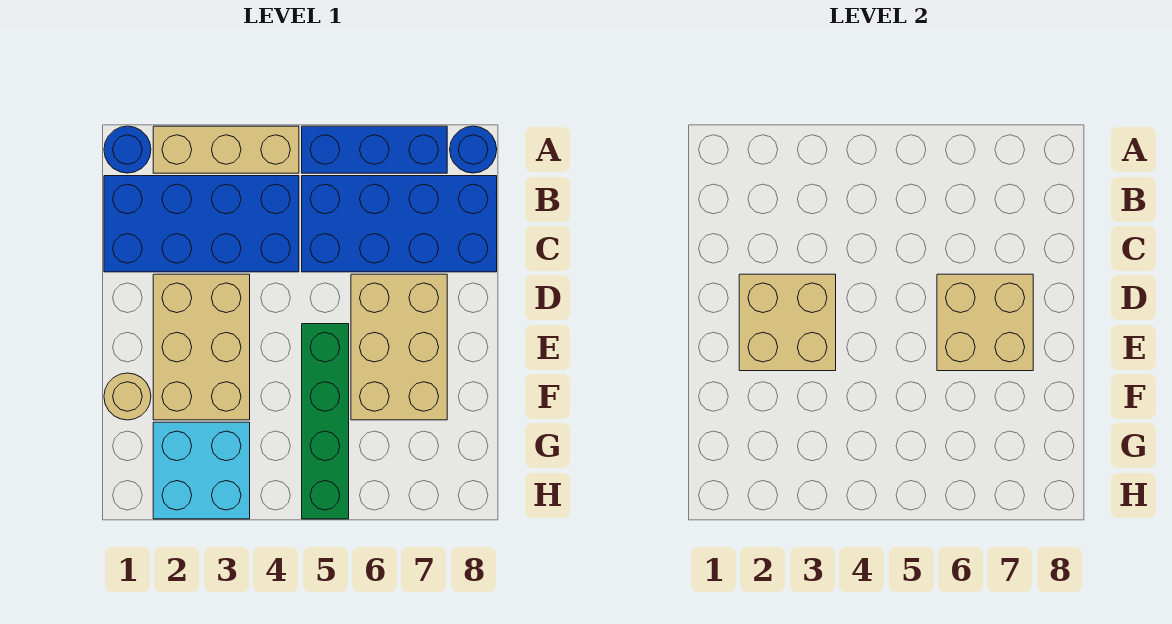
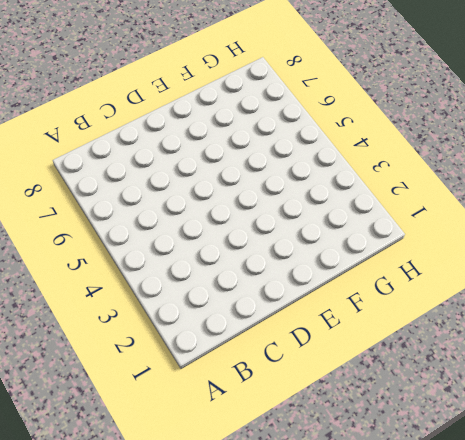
none -> blue round brick A1 level 1
none -> tan brick A2:A4 level 1
none -> blue brick A5:A7 level 1

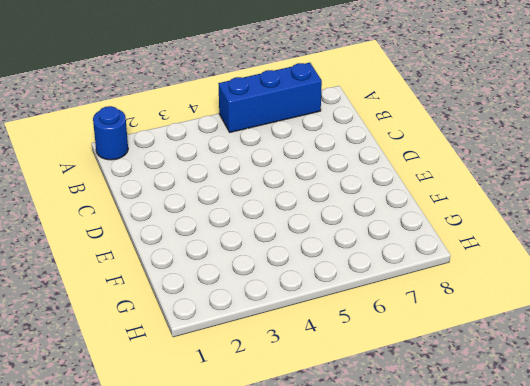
none -> tan brick A2:A4 level 1
none -> blue round brick A8 level 1
none -> blue brick B1:C4 level 1

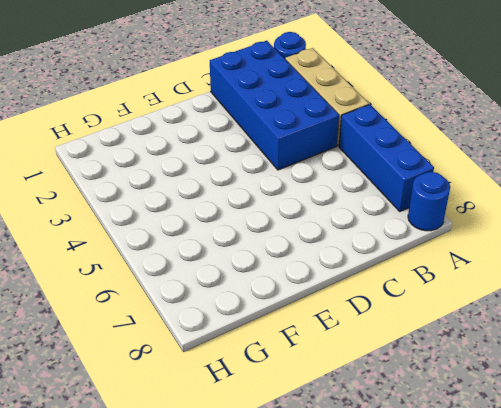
none -> blue brick B5:C8 level 1
none -> tan brick D2:F3 level 1
none -> tan brick D6:F7 level 1

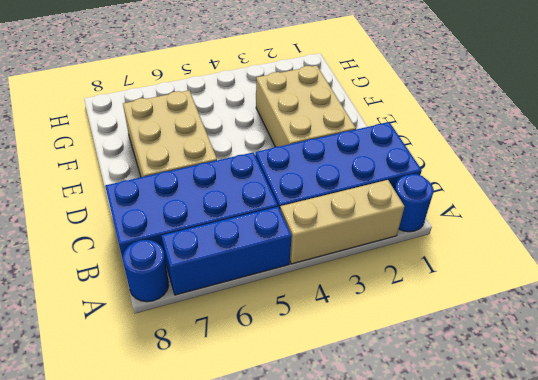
none -> green brick E5:H5 level 1
none -> tan round brick F1 level 1
none -> cyan brick G2:H3 level 1

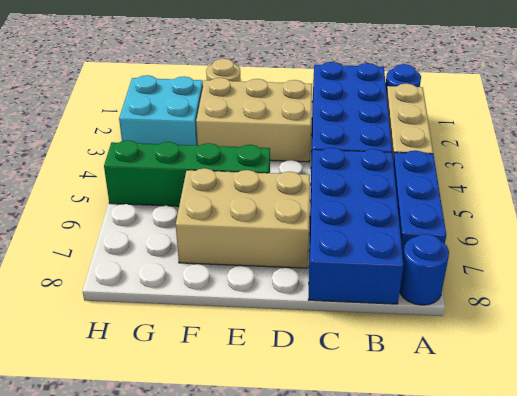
none -> tan brick D2:E3 level 2
none -> tan brick D6:E7 level 2

